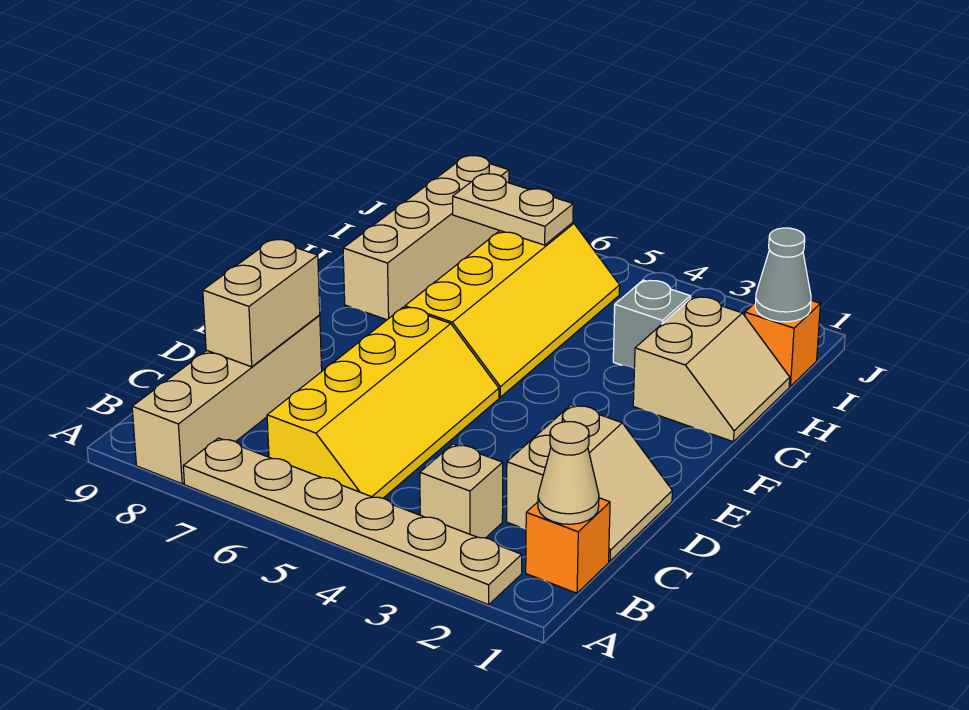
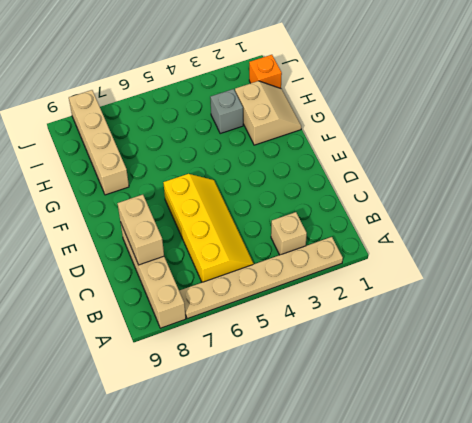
none -> orange brick B1 level 1
none -> tan slope C1:D2 level 1 top 2
none -> yellow slope F5:I6 level 1 top 6

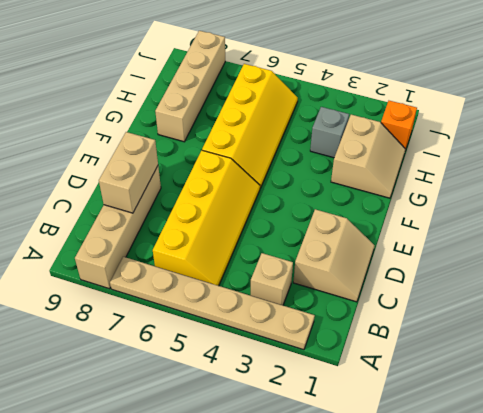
none -> orange brick B1 level 1
none -> tan cone B1 level 2
none -> grey cone I1 level 2

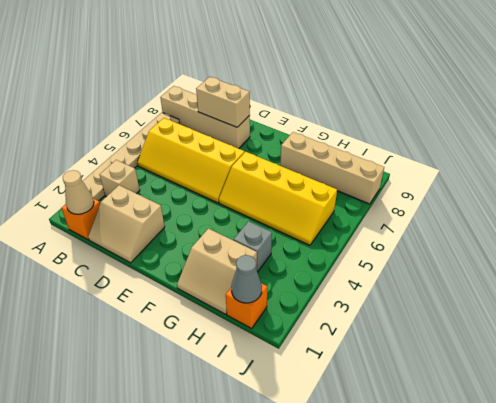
none -> tan plate I6:I7 level 2

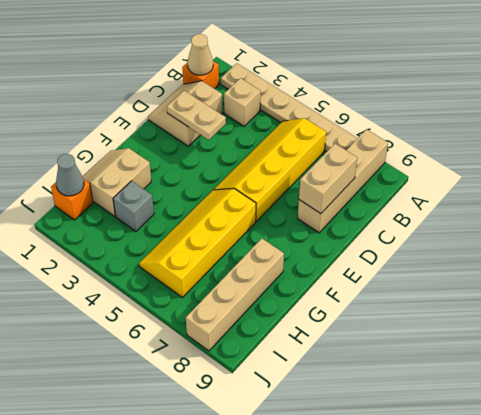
tan plate D2:D3 level 2 -> tan plate I6:I7 level 2

